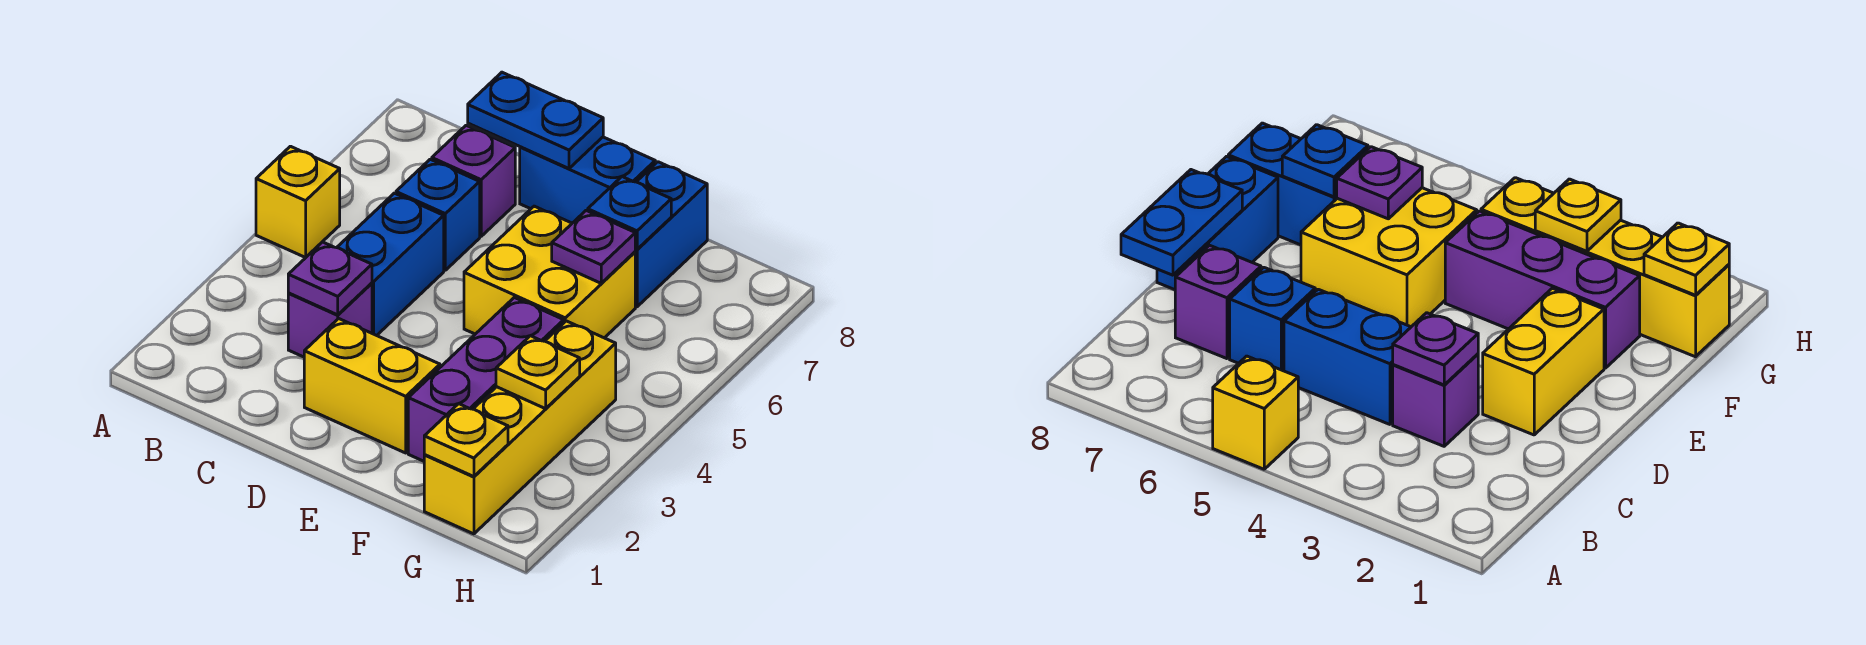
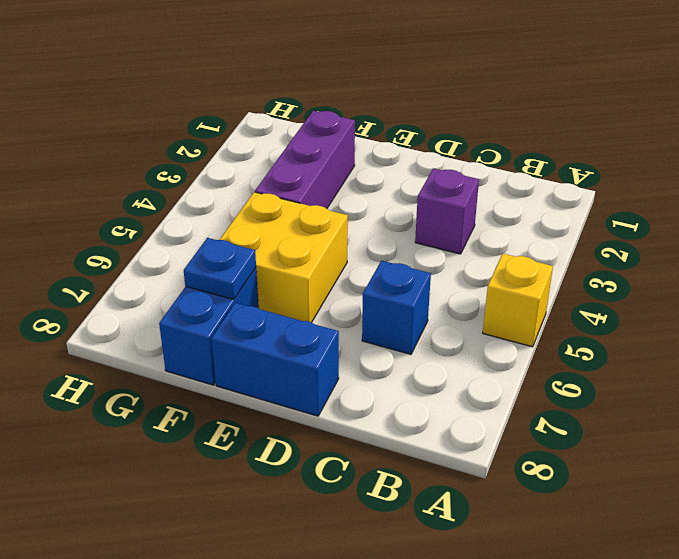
none -> blue brick C4:C5 level 1
none -> purple brick C7 level 1
none -> yellow brick D2:E2 level 1

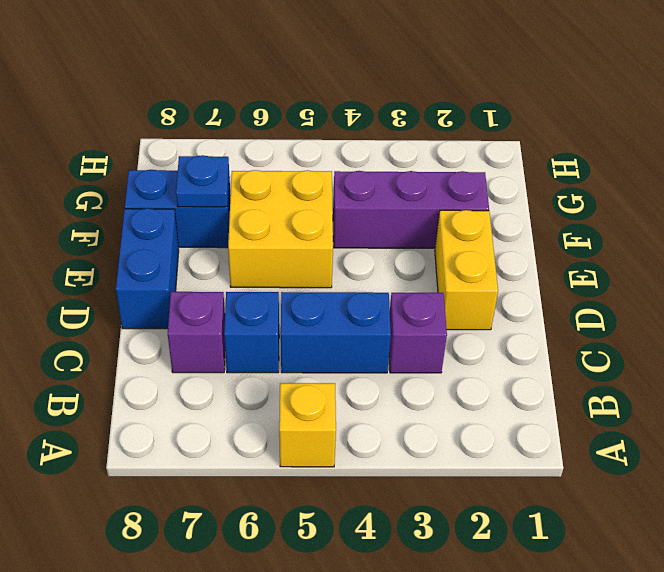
none -> yellow brick G1:G4 level 1
none -> purple plate C3 level 2
none -> blue plate C8:D8 level 2

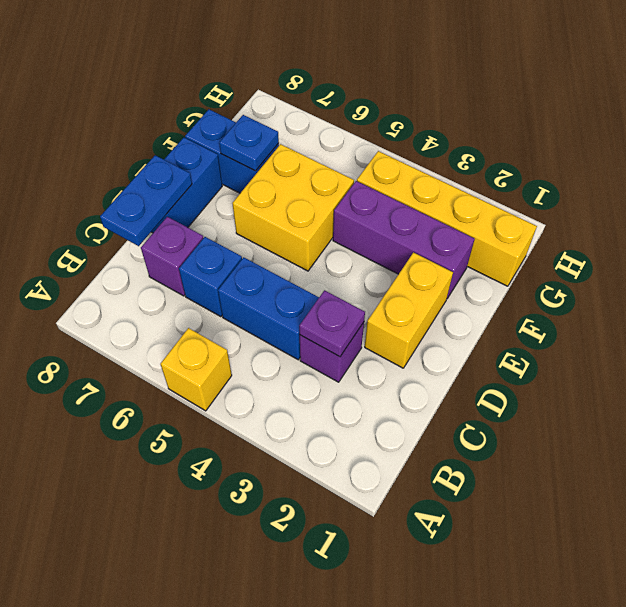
none -> purple plate F6 level 2
none -> yellow plate G1 level 2
none -> yellow plate G3 level 2

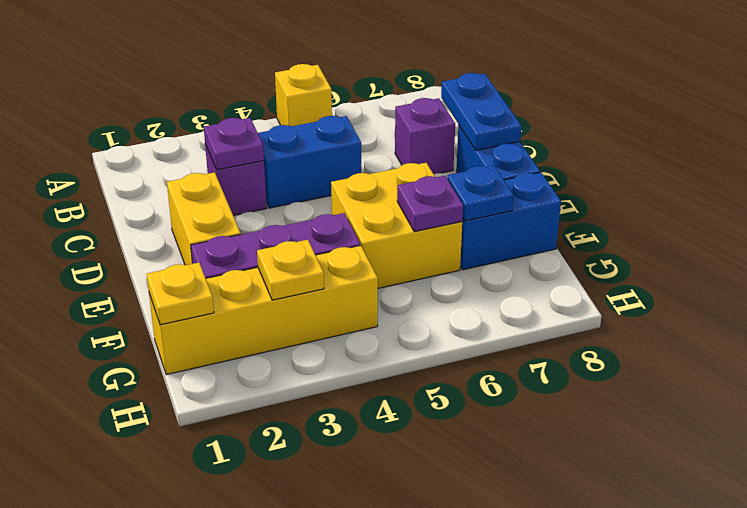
none -> blue brick C6 level 1

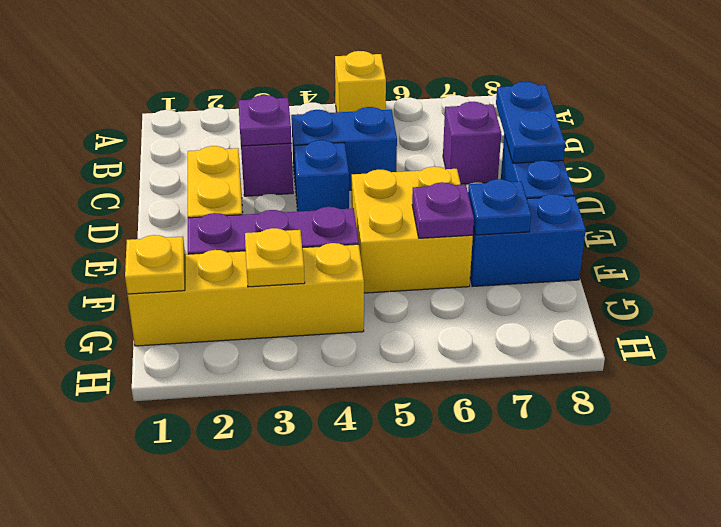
blue brick D4 level 1 -> blue brick C6 level 1

